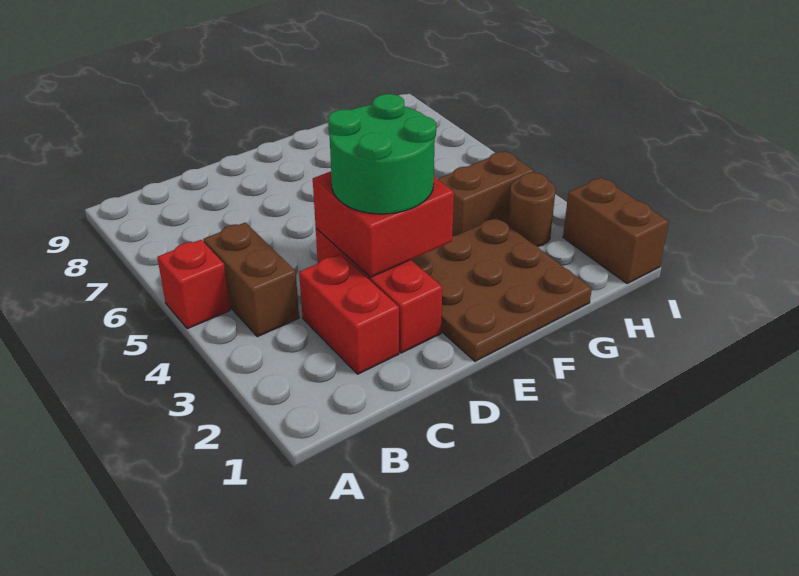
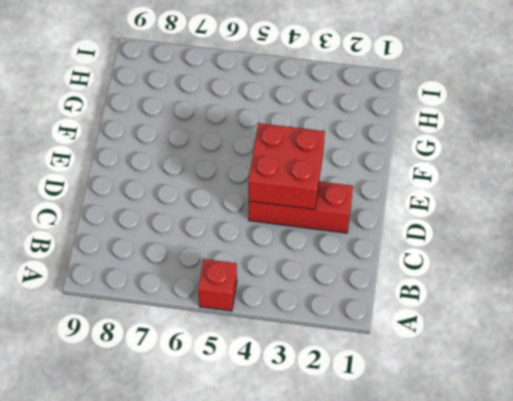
none -> brown brick B4:B5 level 1
none -> red brick C2:C3 level 1

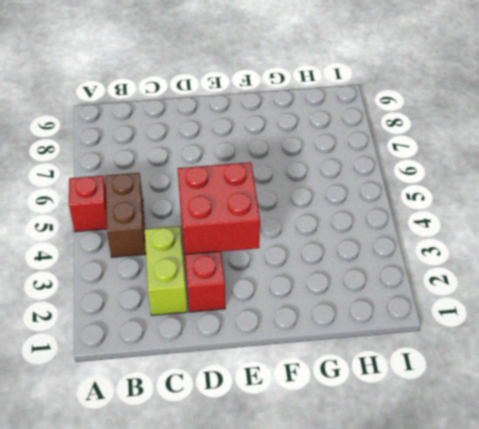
lime brick C2:C3 level 1 -> red brick C2:C3 level 1
none -> brown plate E1:G3 level 1
none -> brown brick G4:H4 level 1

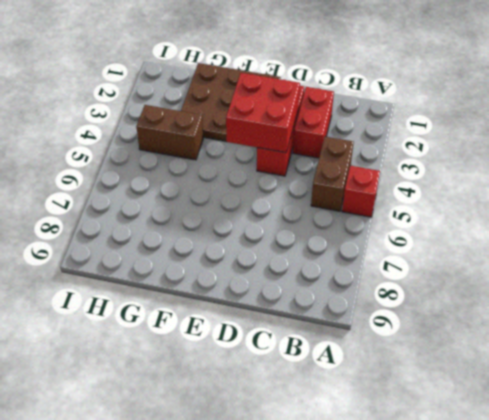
none -> brown round brick H3 level 1
none -> brown brick I1:I2 level 1

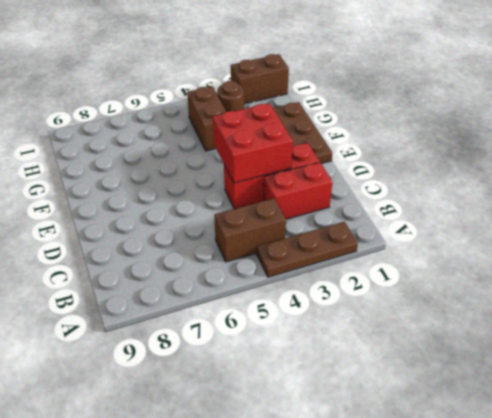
brown plate A2:A4 level 1 -> none
none -> red brick A5 level 1
none -> green round brick D3:E4 level 3

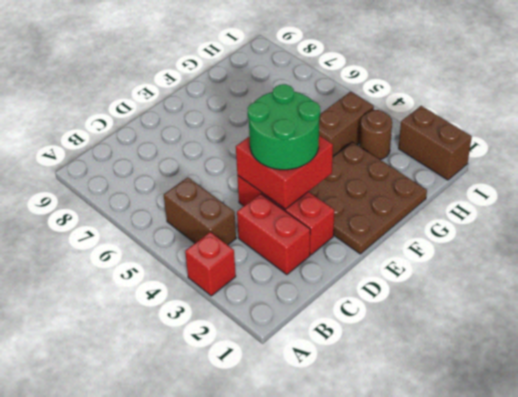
red brick A3 level 1 -> red brick A5 level 1

